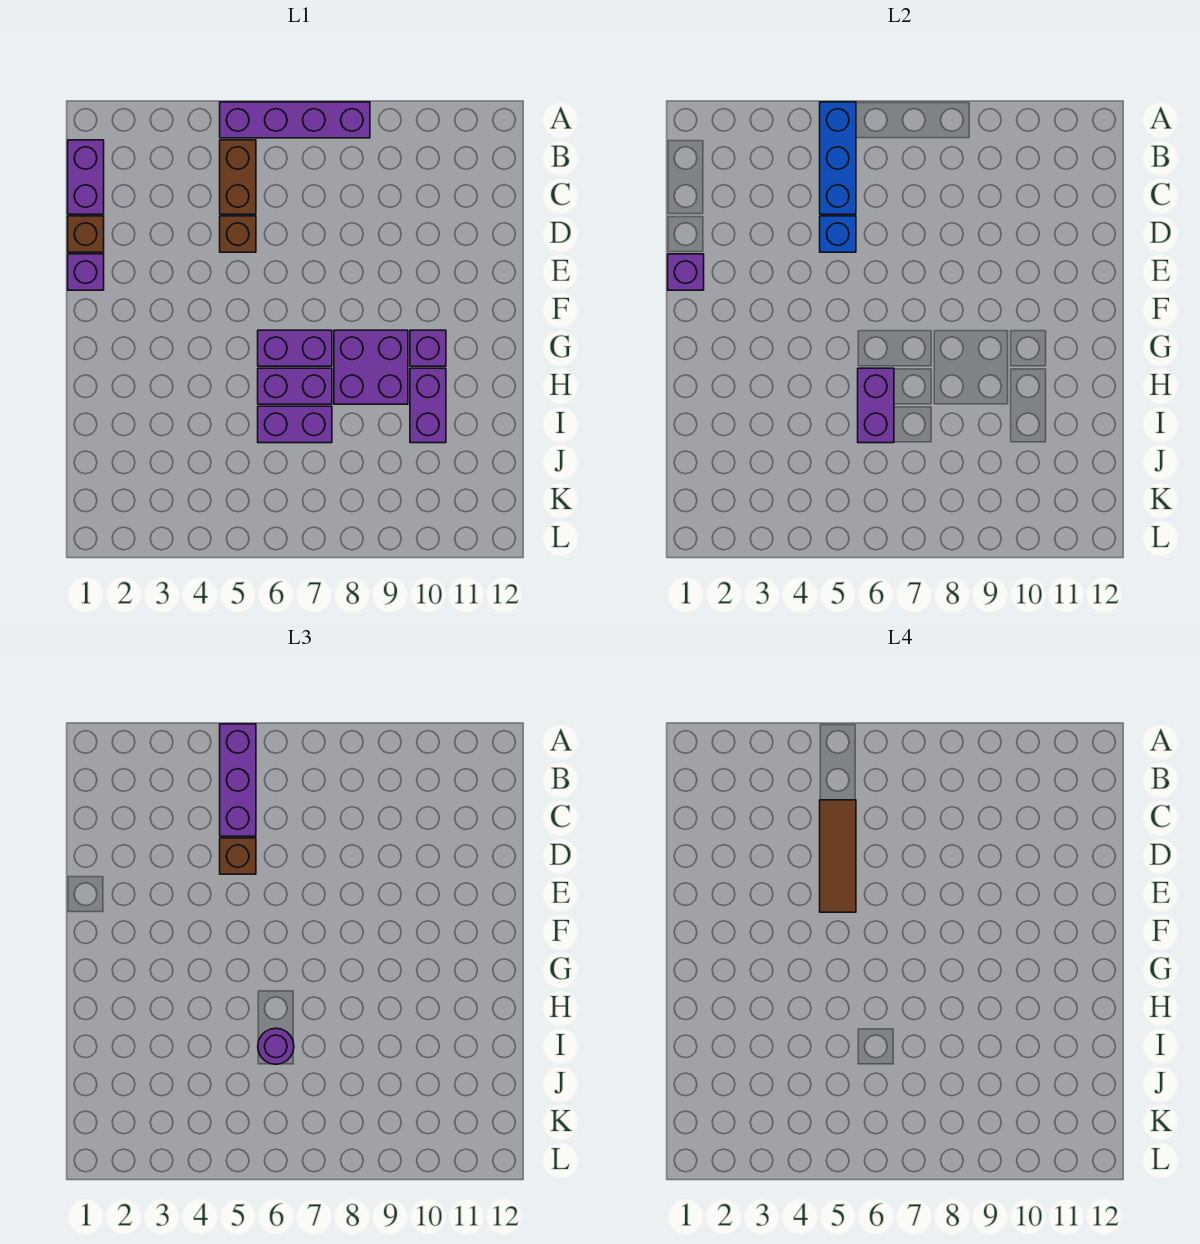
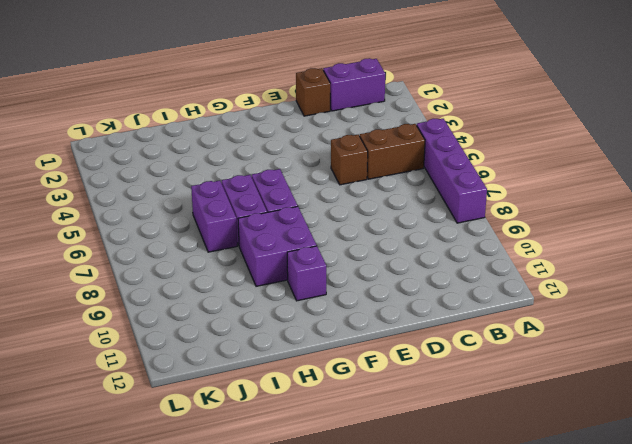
none -> purple brick E1 level 1
none -> purple brick H10:I10 level 1
none -> blue brick A5:C5 level 2

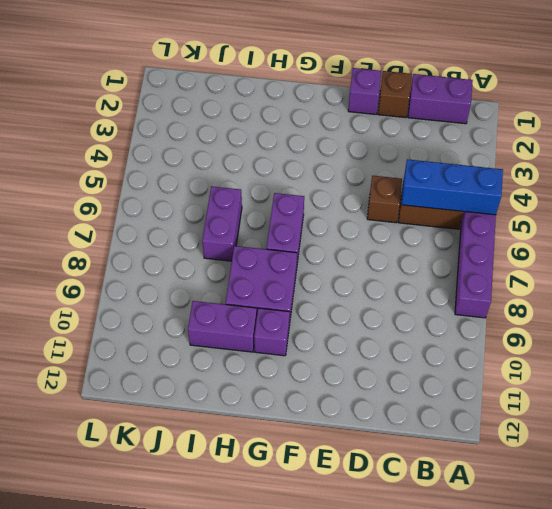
none -> purple brick H6:H7 level 1
none -> blue brick D5 level 2
none -> purple brick E1 level 2

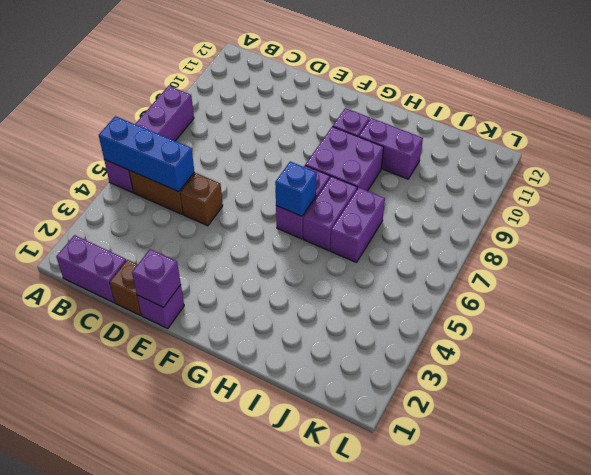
blue brick G6 level 2 -> blue brick D5 level 2
none -> purple brick H6:I6 level 2
none -> purple brick A5:C5 level 3
none -> brown brick D5 level 3

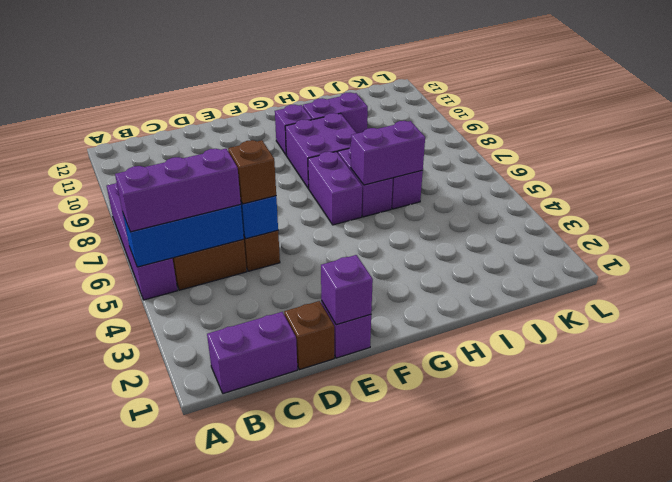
none -> purple round brick I6 level 3
none -> brown tile C5:E5 level 4

